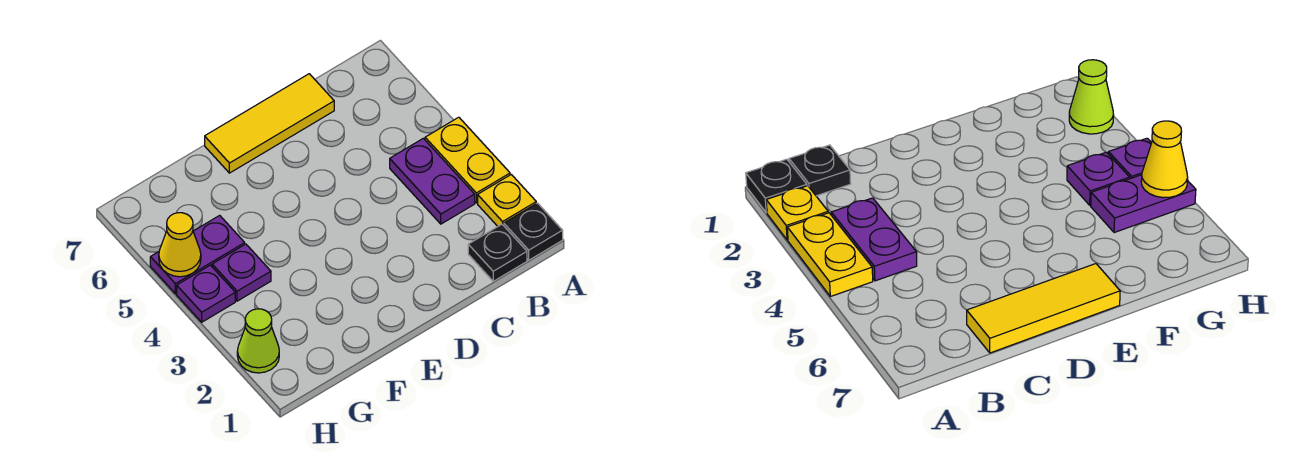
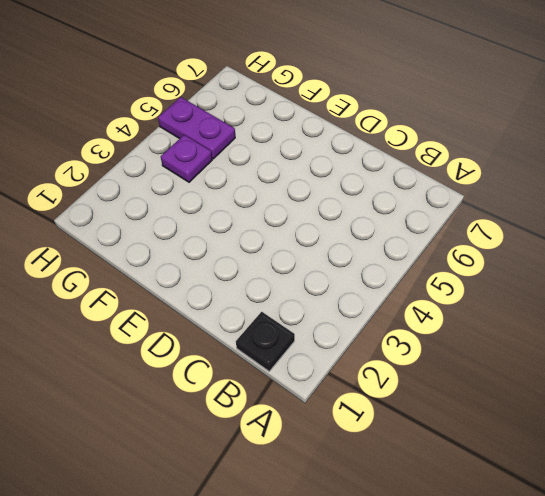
none -> black plate A1 level 1
none -> yellow plate A2 level 1

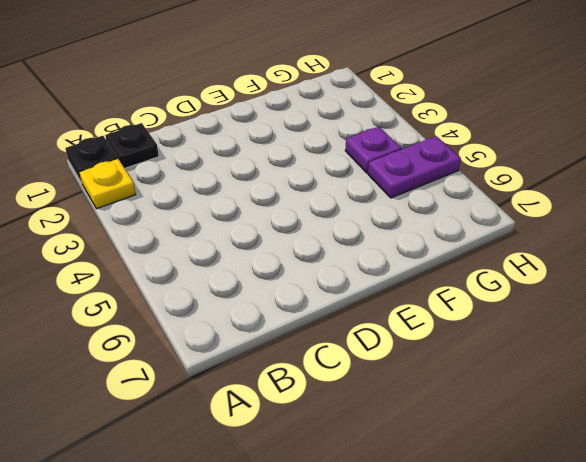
none -> yellow plate A3:A4 level 1
none -> purple plate B3:B4 level 1

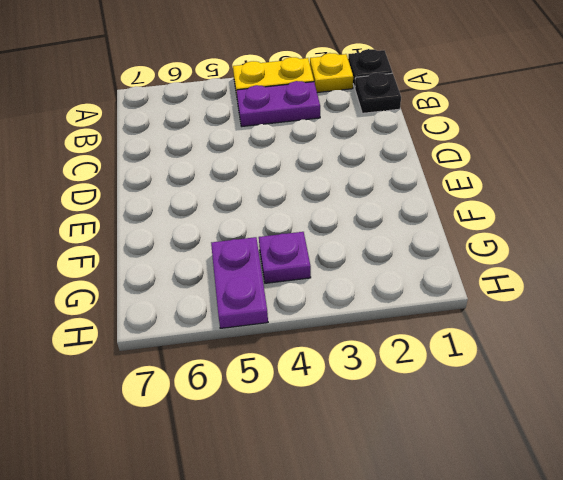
none -> yellow tile C7:E7 level 1
none -> lime cone H2 level 1

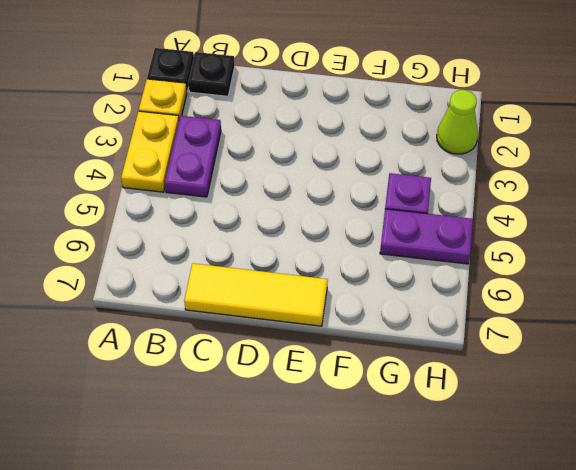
none -> purple plate H4 level 1
none -> yellow cone H5 level 2

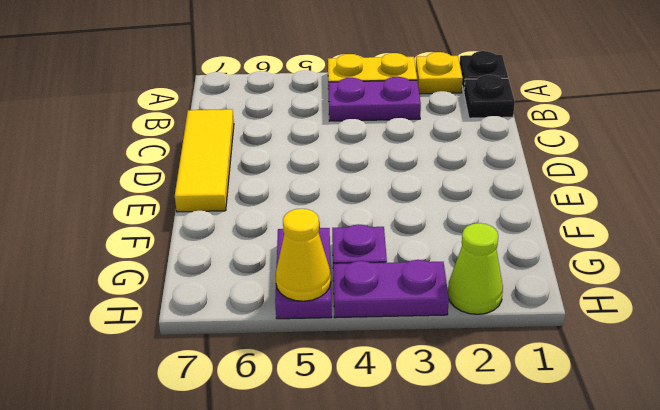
purple plate H3:H4 level 1 -> purple plate H4 level 1

